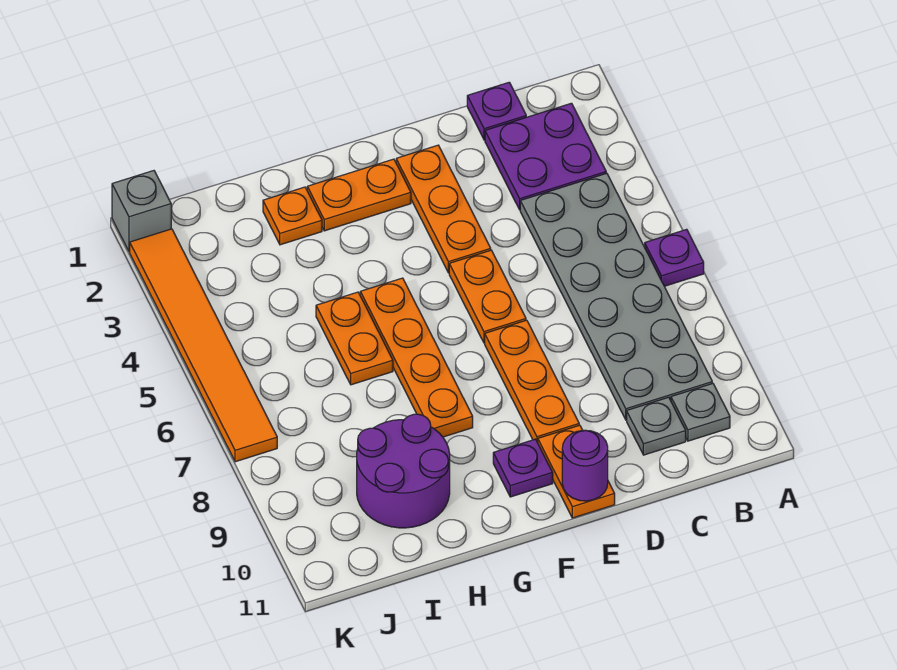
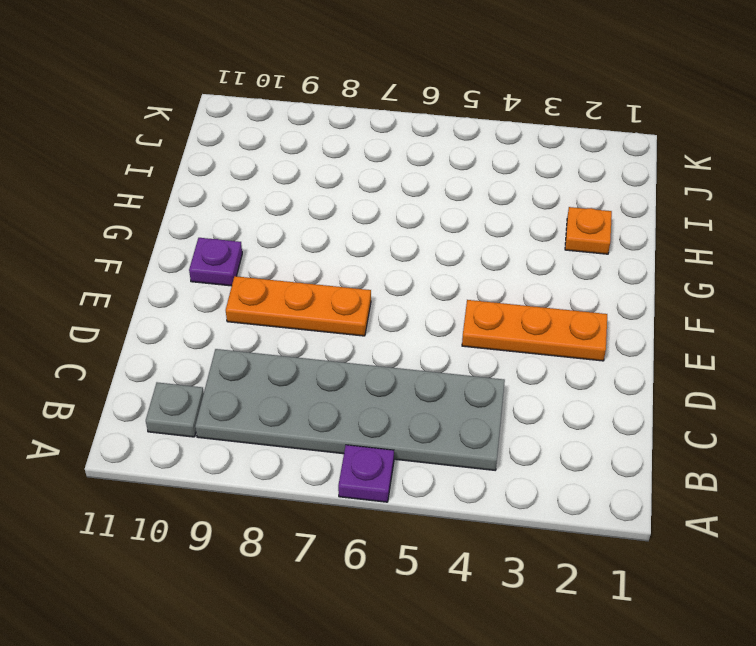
none -> purple plate B2:C3 level 1
none -> purple plate C1 level 1
none -> grey plate C10 level 1

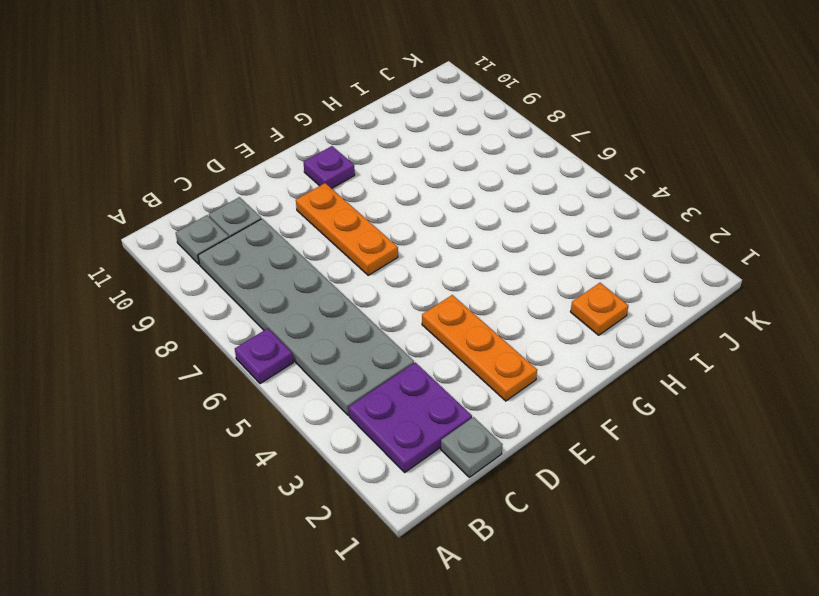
grey plate C1 level 1 -> purple plate C1 level 1
none -> orange plate E5:E6 level 1
none -> orange plate E10:E11 level 1
none -> orange plate F2:G2 level 1

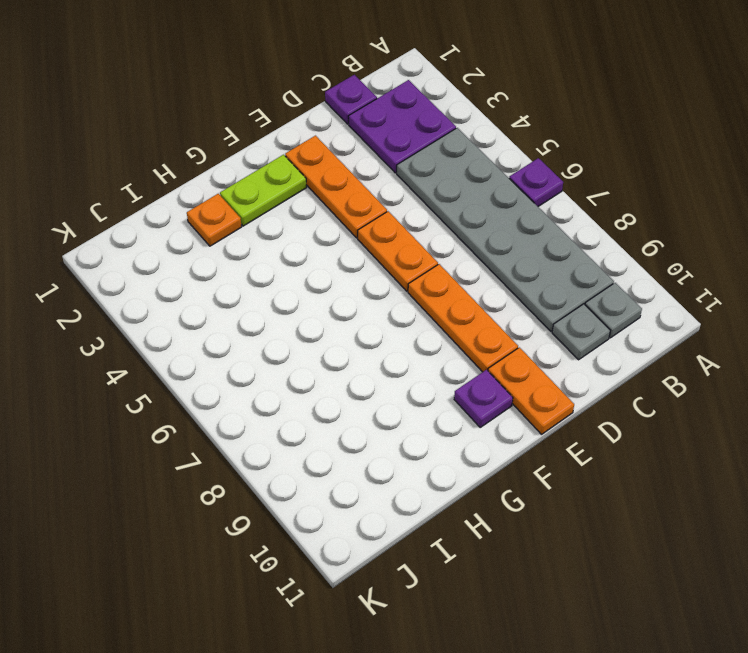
lime plate F2:G2 level 1 -> orange plate F2:G2 level 1
none -> orange plate G5:G8 level 1
none -> orange plate H5:H6 level 1
none -> purple round brick H9:I10 level 1

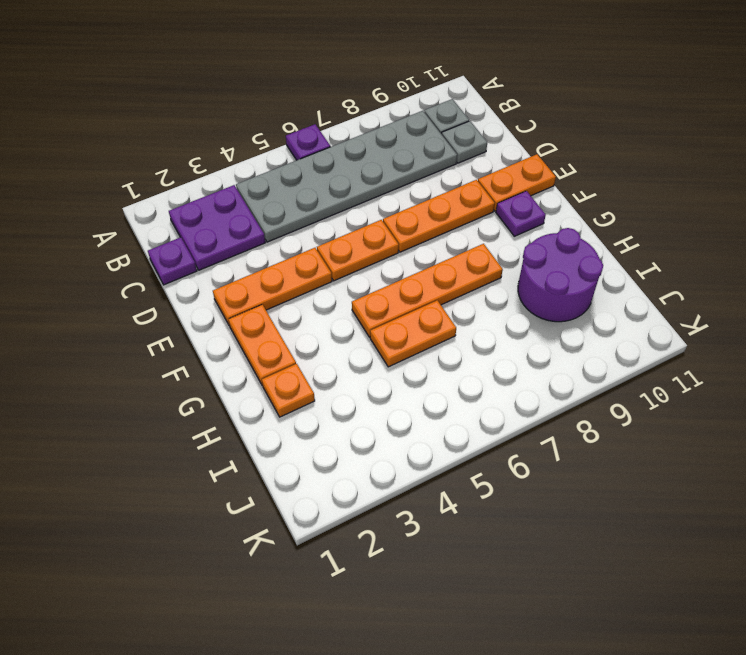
none -> grey brick K1 level 1
none -> orange tile K2:K7 level 1
none -> purple round brick E11 level 2

